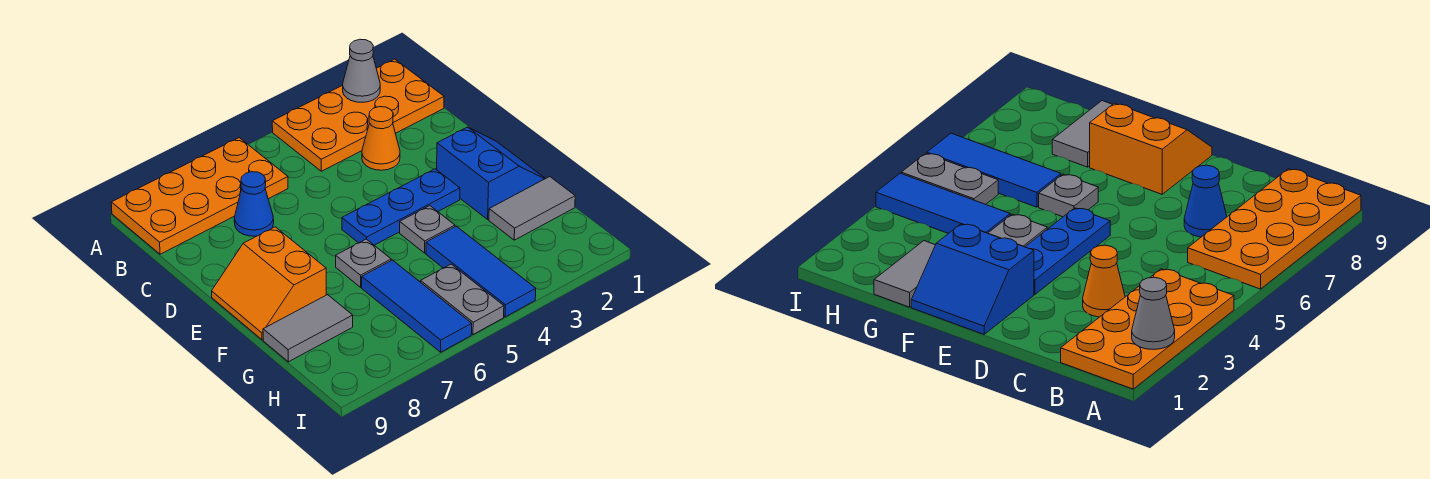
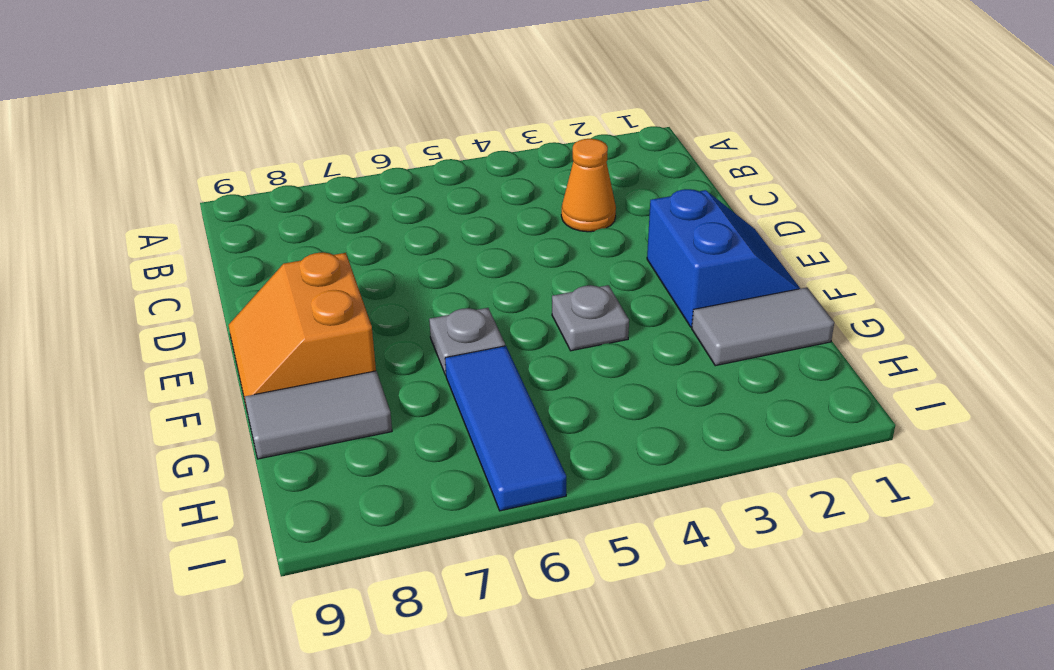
none -> orange plate A1:B4 level 1
none -> orange plate A6:B9 level 1
none -> blue cone C7 level 1

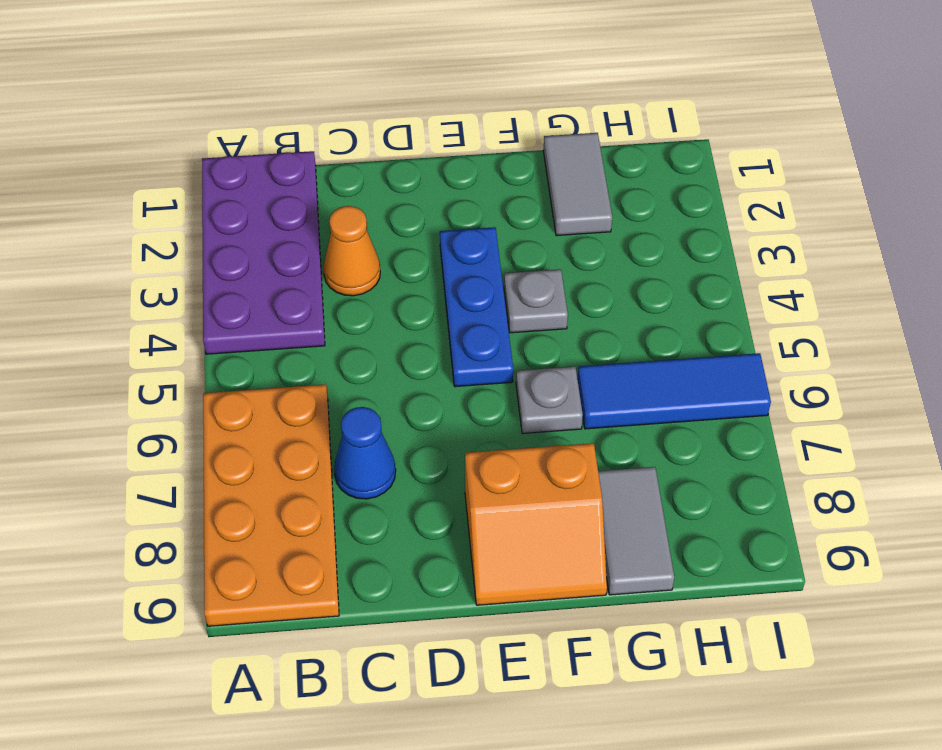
purple plate A1:B4 level 1 -> orange plate A1:B4 level 1
none -> blue slope E1:F2 level 1 top 2
none -> blue tile G4:I4 level 1
none -> grey plate H5:I5 level 1

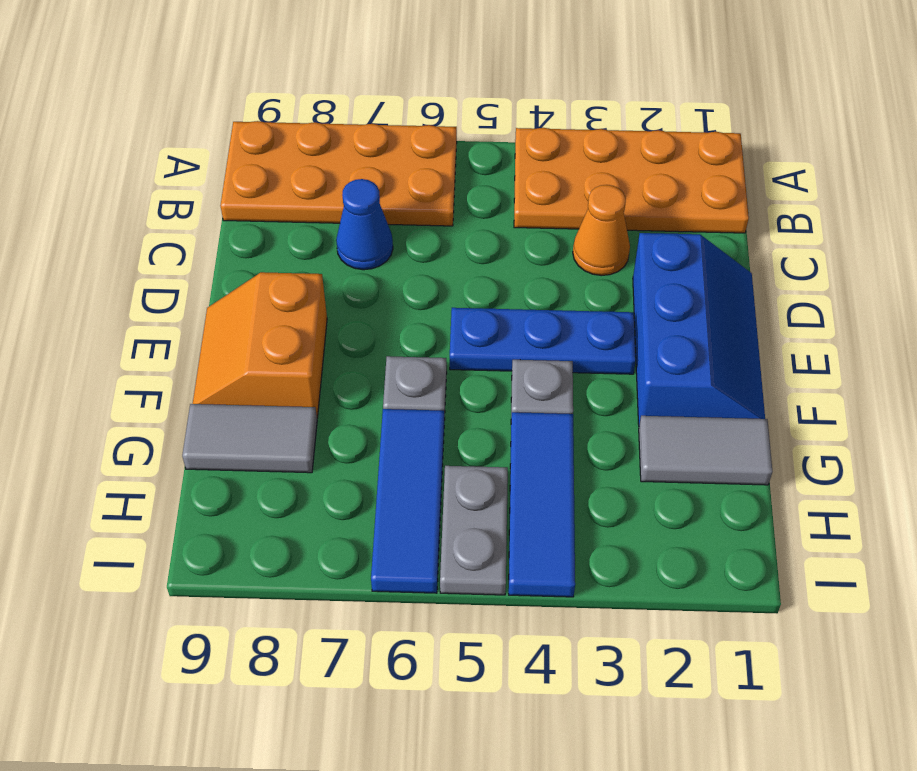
blue slope D1:F2 level 1 top 2 -> blue slope E1:F2 level 1 top 2
none -> grey cone A2 level 2

